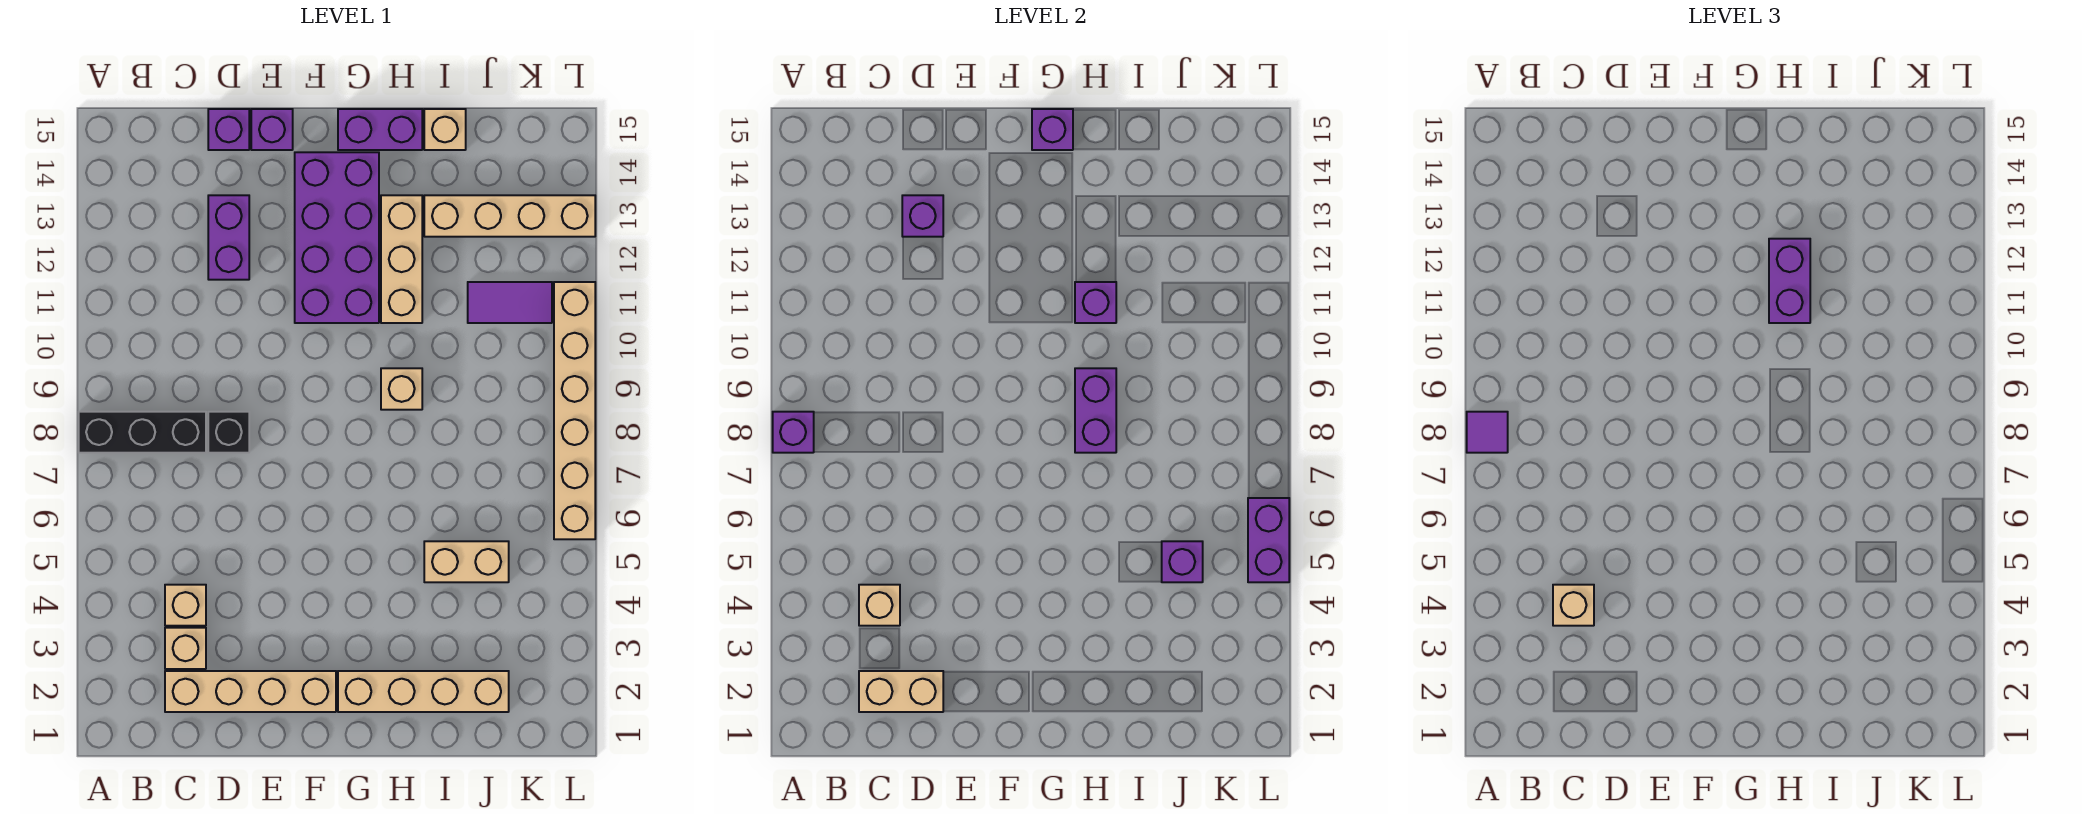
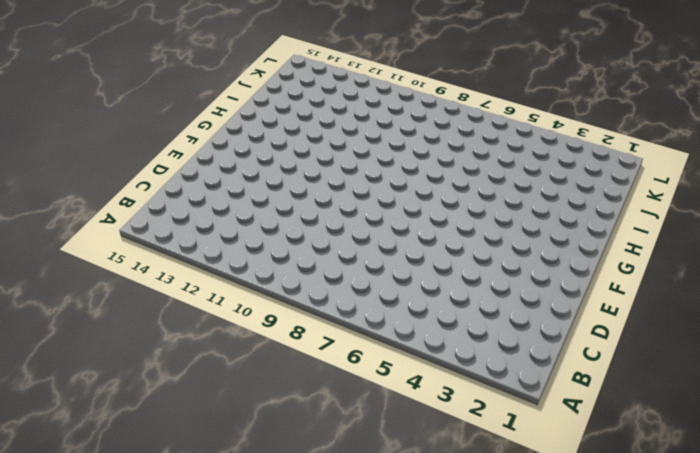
none -> black brick A8:C8 level 1
none -> tan brick C2:F2 level 1
none -> tan brick C3 level 1
none -> tan brick C4 level 1

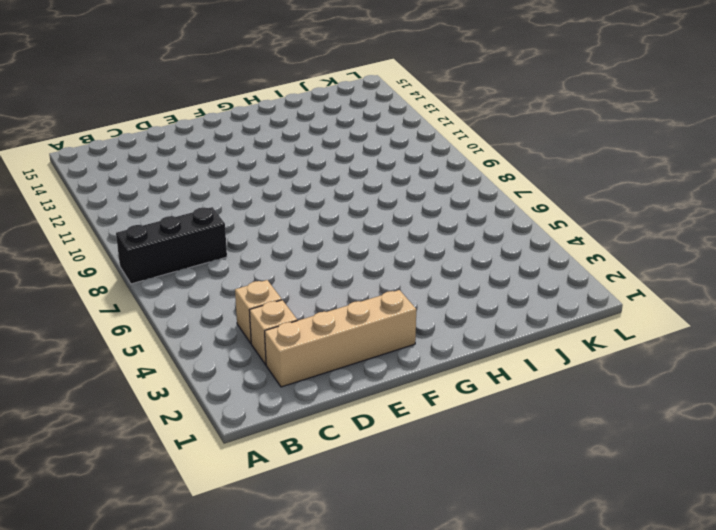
none -> black brick D8 level 1
none -> purple brick D12:D13 level 1
none -> purple brick D15 level 1
none -> purple brick E15 level 1

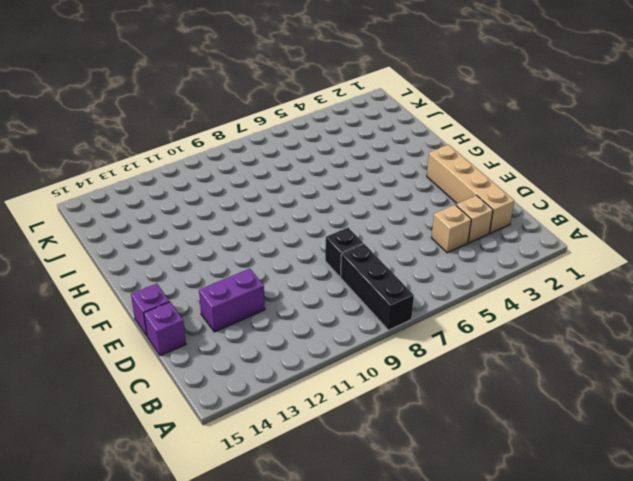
none -> purple brick F11:G14 level 1
none -> tan brick G2:J2 level 1
none -> purple brick G15:H15 level 1
none -> tan brick H9 level 1

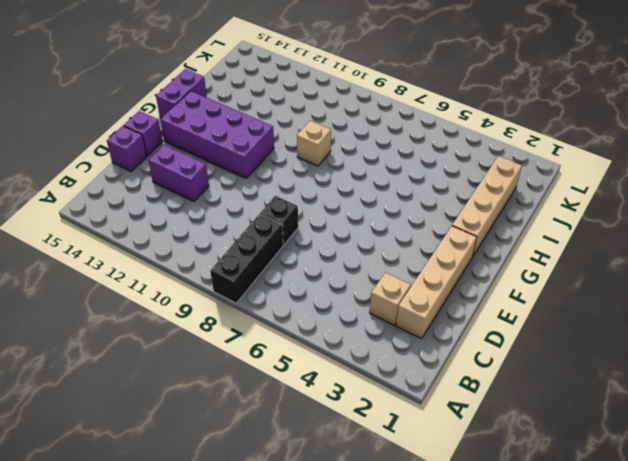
none -> tan brick C4 level 1
none -> tan brick H11:H13 level 1
none -> tan brick I5:J5 level 1
none -> tan brick I13:L13 level 1

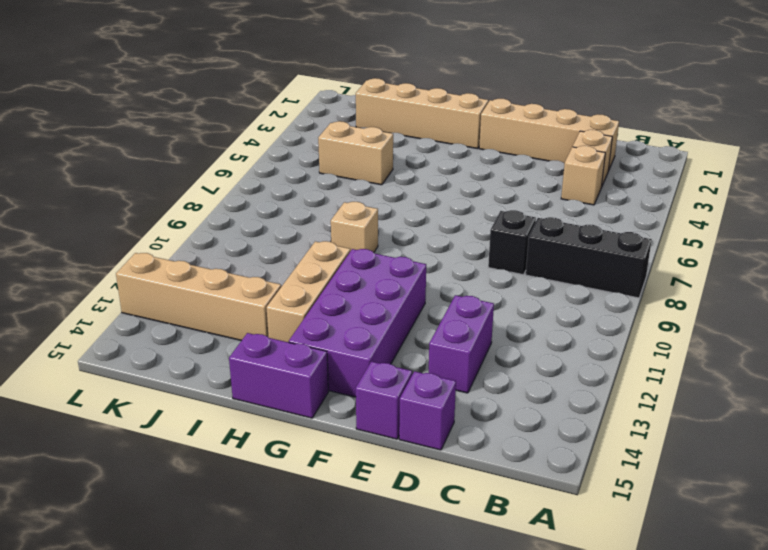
none -> tan brick I15 level 1
none -> purple tile J11:K11 level 1
none -> tan brick L6:L11 level 1
none -> purple brick A8 level 2

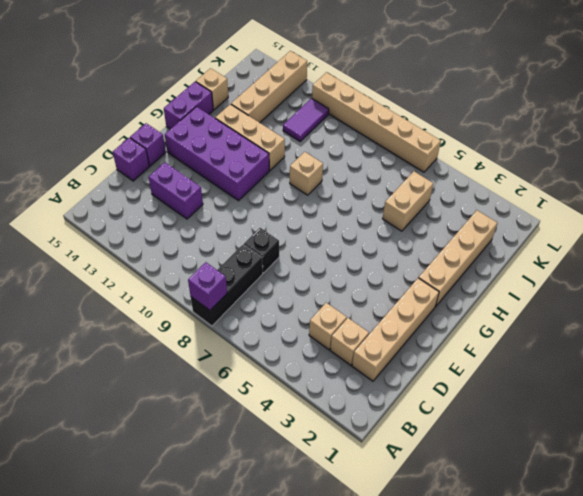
none -> tan brick C2:D2 level 2
none -> tan brick C4 level 2
none -> purple brick D13 level 2
none -> purple brick G15 level 2

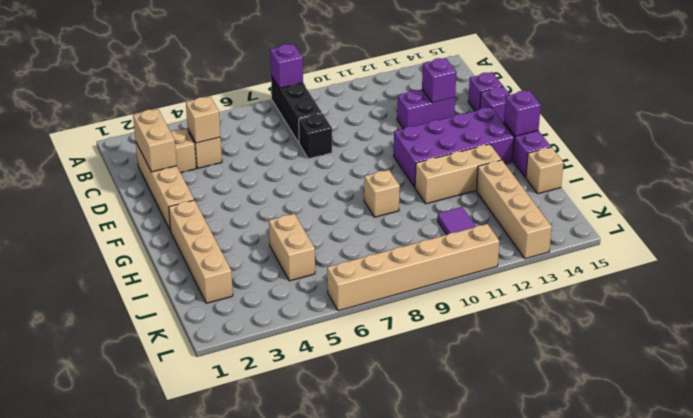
none -> purple brick H8:H9 level 2
none -> purple brick H11 level 2
none -> purple brick J5 level 2
none -> purple brick L5:L6 level 2

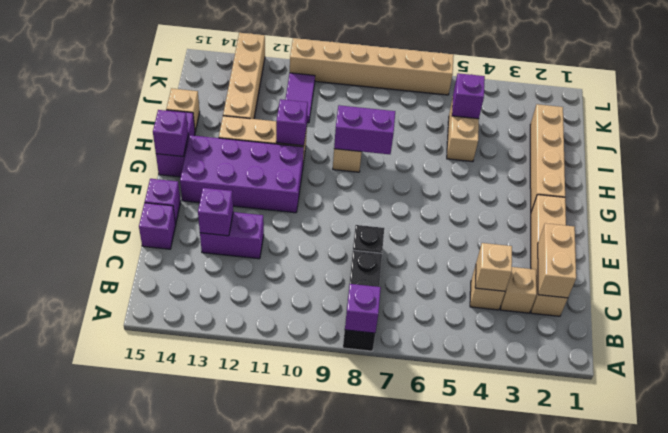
none -> purple brick L5:L6 level 2
none -> purple tile A8 level 3
none -> tan brick C4 level 3
none -> purple brick H11:H12 level 3

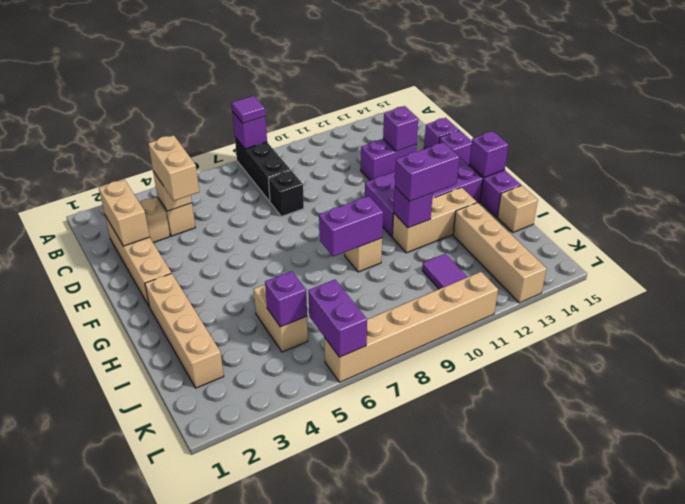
tan brick C4:D4 level 3 -> tan brick C4 level 3
purple brick K6:L6 level 2 -> purple brick L5:L6 level 2

